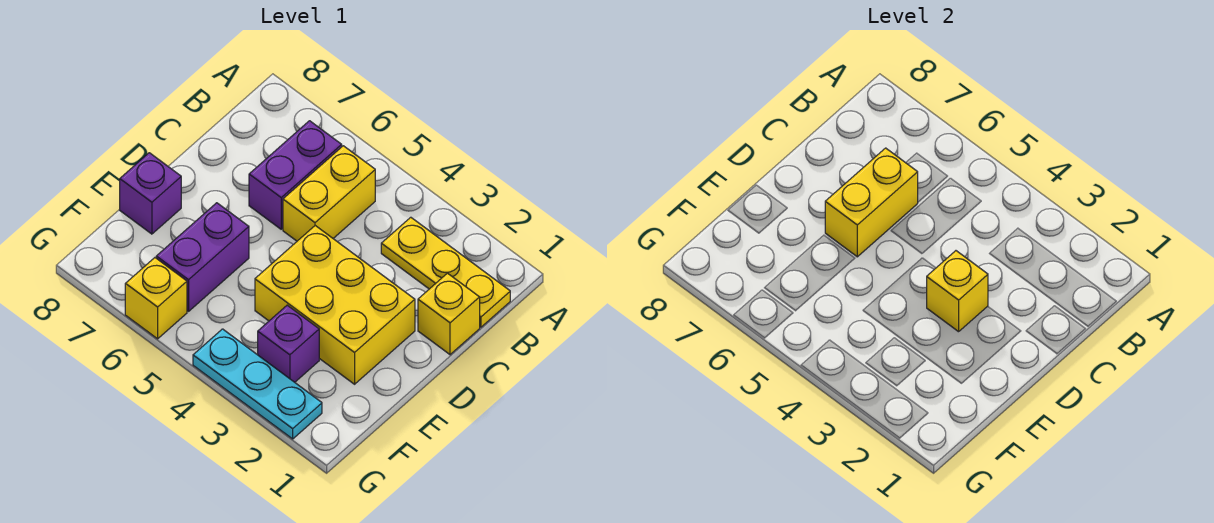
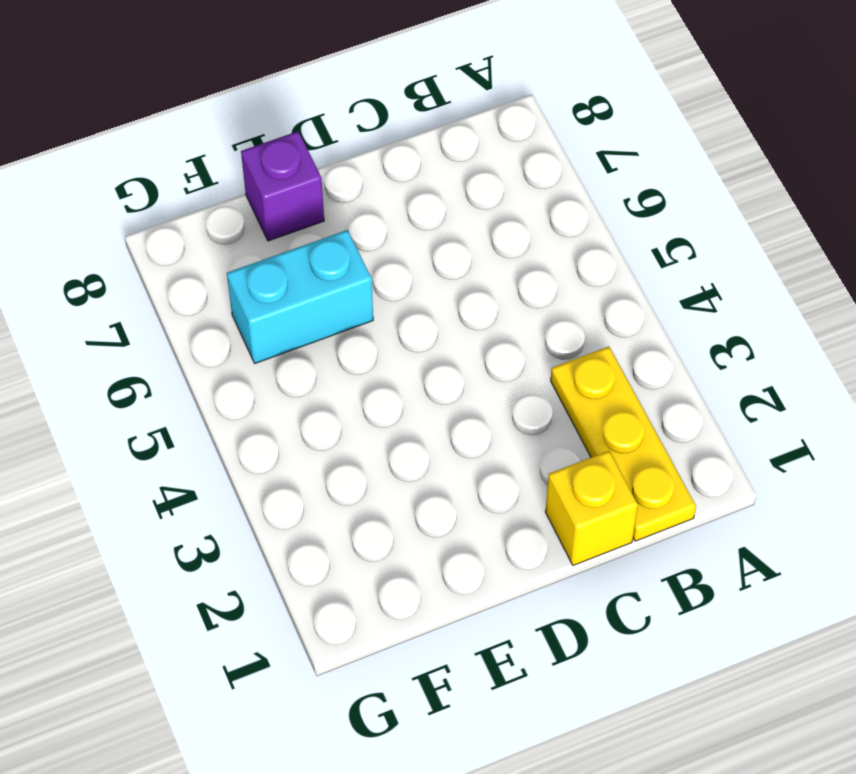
cyan brick E6:F6 level 1 -> purple brick E6:F6 level 1
none -> yellow brick B5:C5 level 1
none -> purple brick B6:C6 level 1
none -> yellow brick D2:E4 level 1

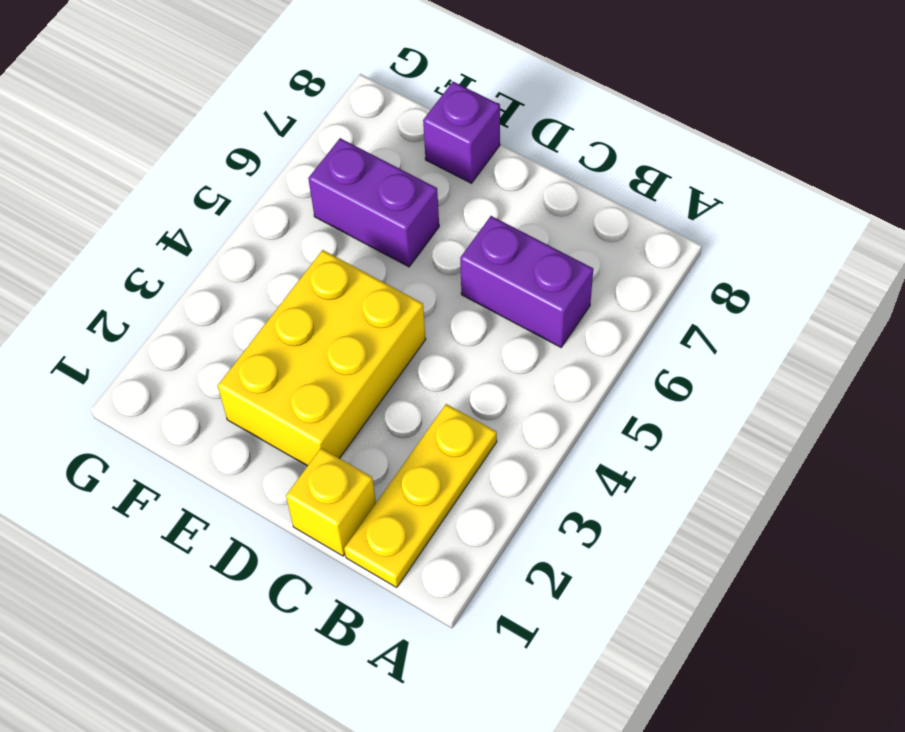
none -> yellow brick B5:C5 level 1
none -> purple brick F3 level 1
none -> cyan plate G2:G4 level 1

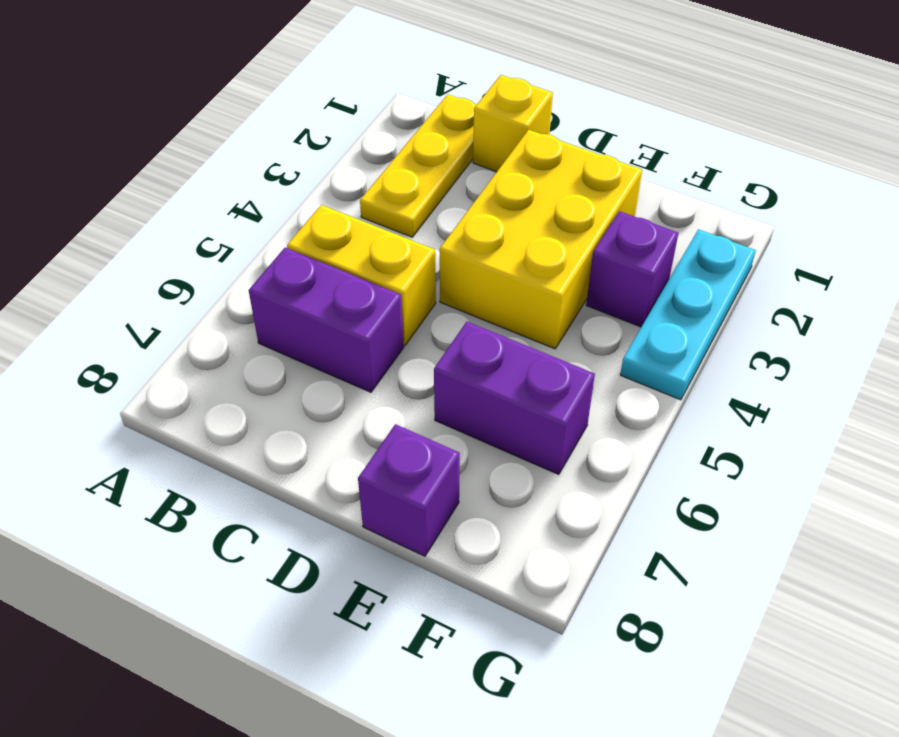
none -> yellow brick G6 level 1
none -> yellow brick C6:D6 level 2
none -> yellow brick D3 level 2

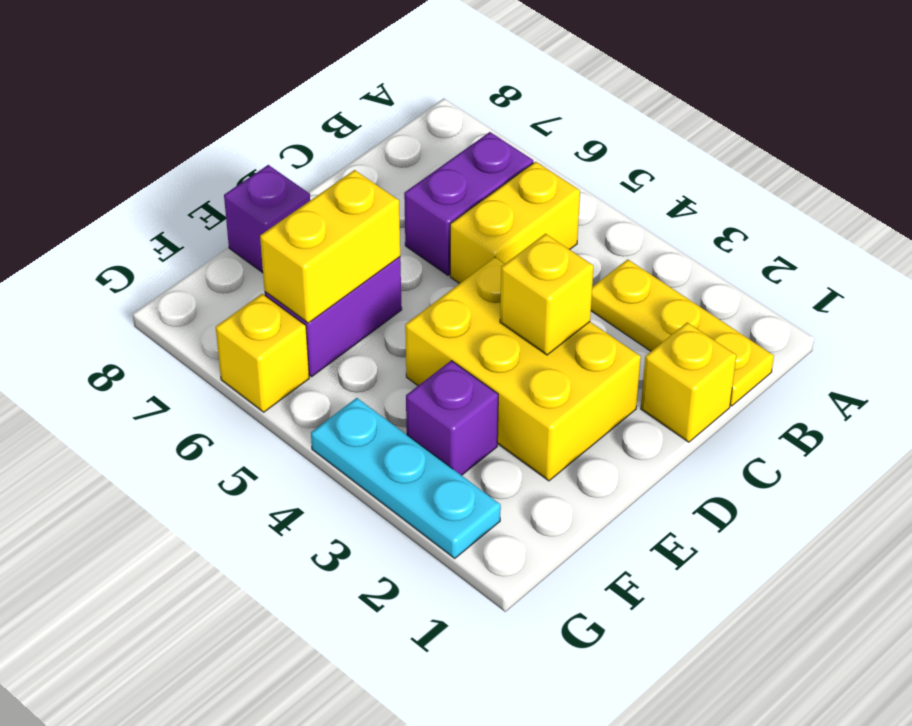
yellow brick E6:F6 level 2 -> yellow brick C6:D6 level 2

